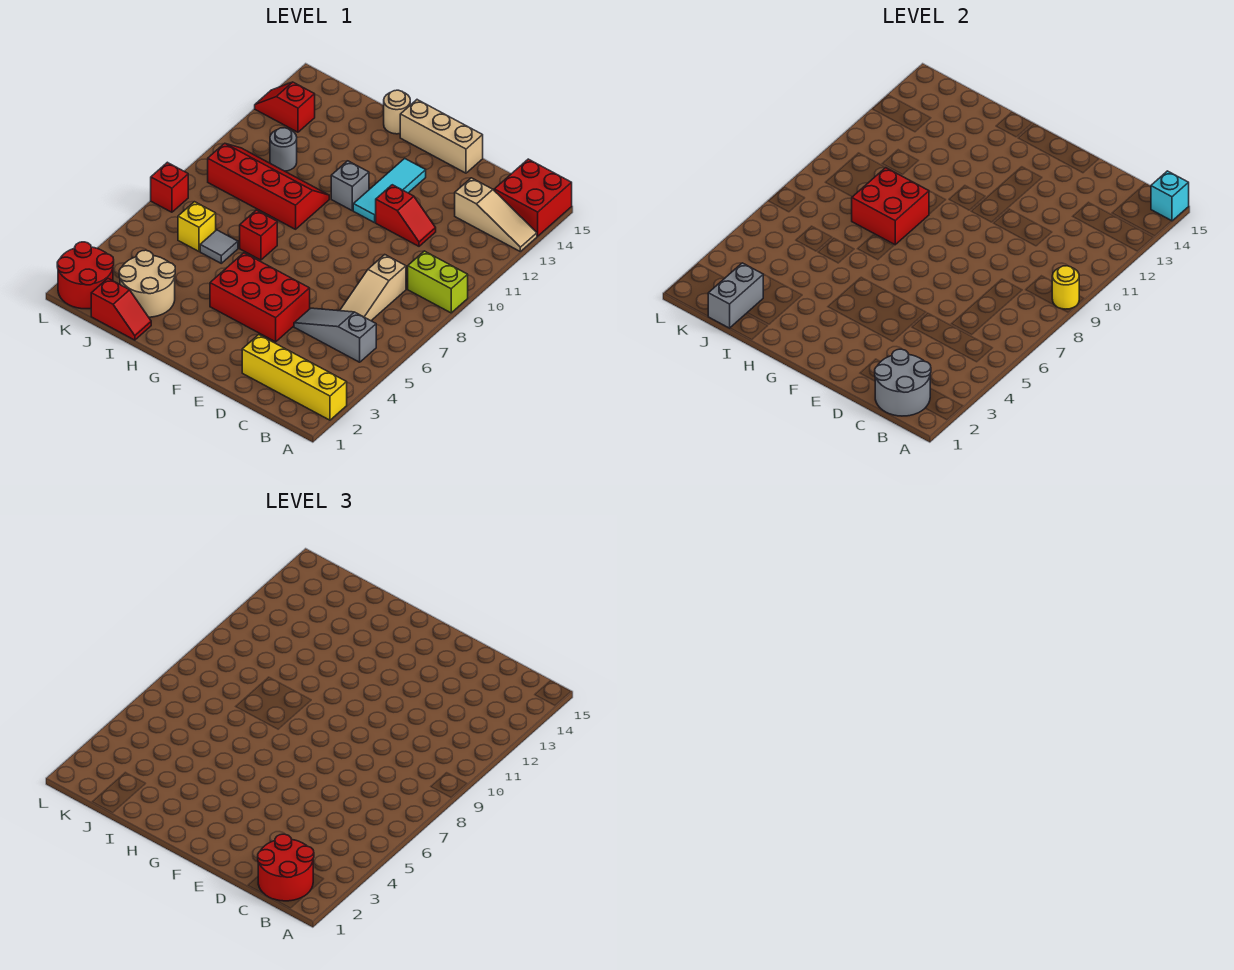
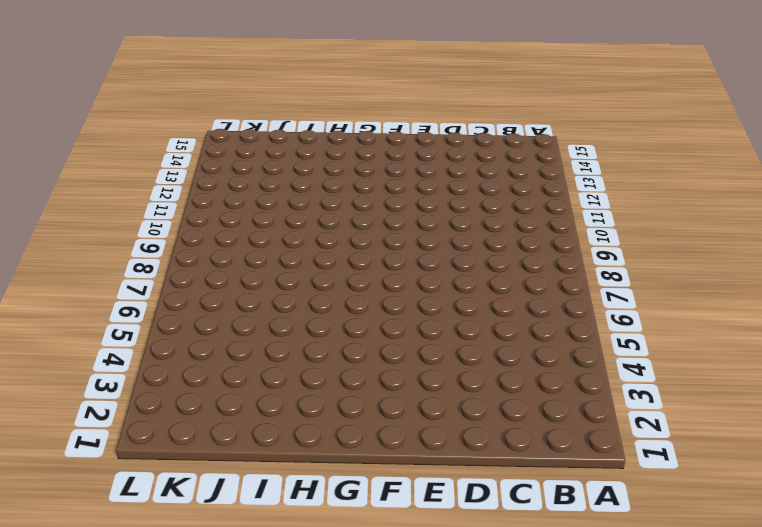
none -> yellow brick A2:D2 level 1
none -> lime brick A9:B9 level 1
none -> tan slope A13:C13 level 1 top C

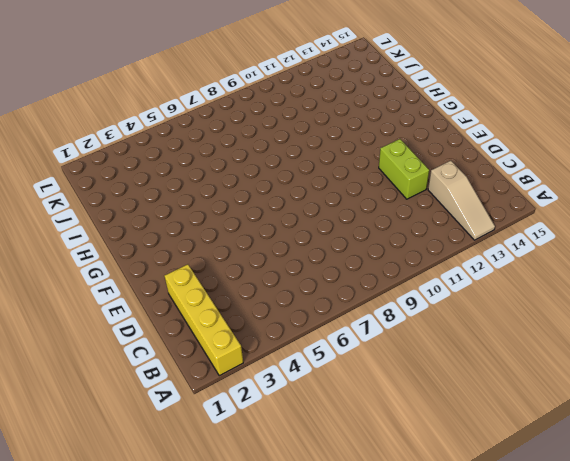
lime brick D12:E12 level 1 -> lime brick A9:B9 level 1
none -> red brick A14:B15 level 1
none -> grey slope B5:D5 level 1 top B
none -> tan slope C6:C8 level 1 top 8

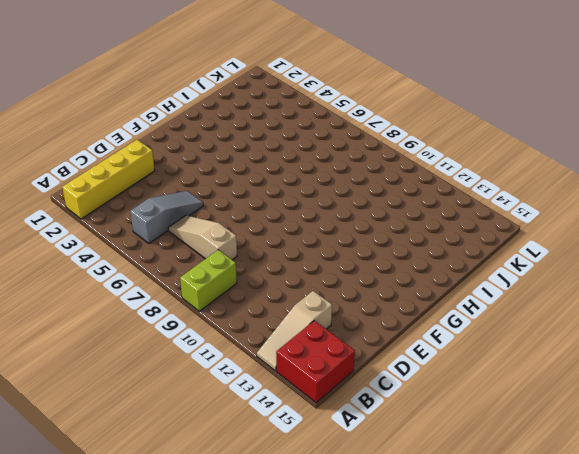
none -> red slope D11:E11 level 1 top E
none -> red brick E4:G5 level 1
none -> tan brick E15:G15 level 1

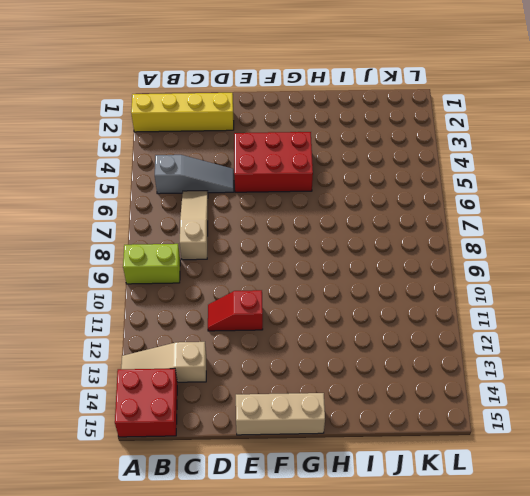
none -> cyan tile F11:F13 level 1
none -> grey brick G11 level 1
none -> red brick H7 level 1

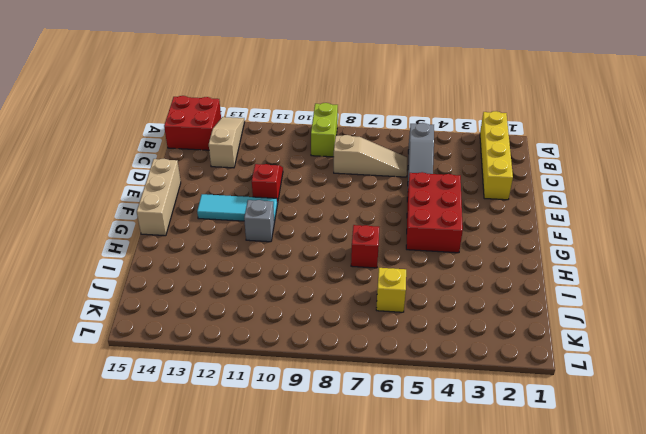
none -> red slope H9:K10 level 1 top 9
none -> tan round brick H15 level 1
none -> red slope I1:J1 level 1 top J

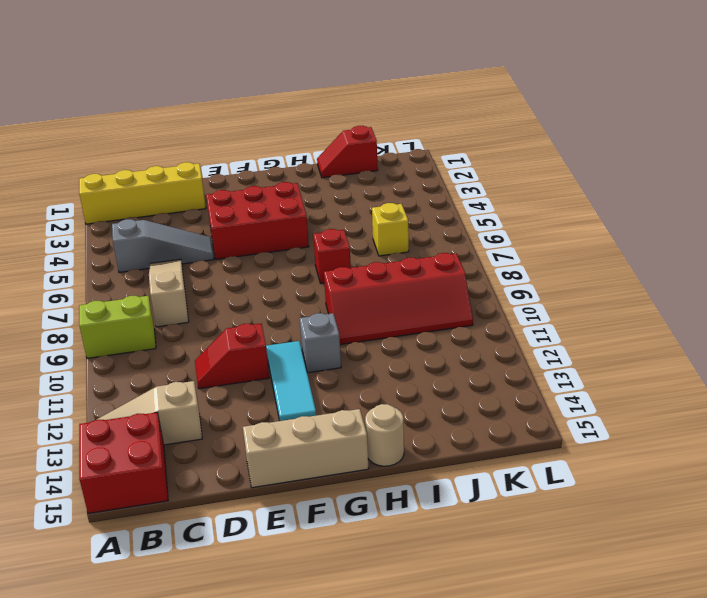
none -> tan round brick I2:J3 level 1
none -> grey tile I6 level 1
none -> grey round brick J11 level 1

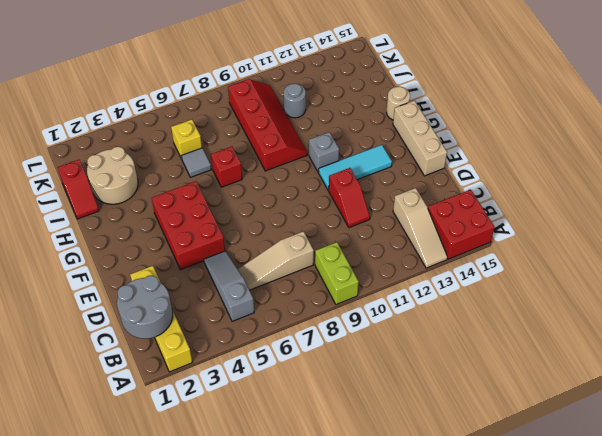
none -> red round brick K1:L2 level 1
none -> red slope K13:L13 level 1 top K
none -> red brick L7 level 1

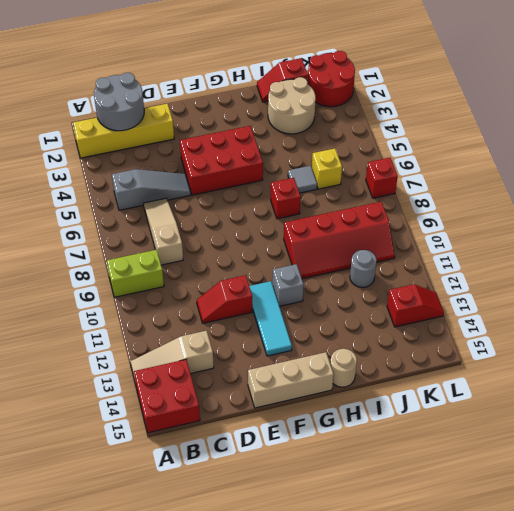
none -> yellow round brick A9 level 2
none -> cyan brick A15 level 2
none -> red brick H8:I9 level 2

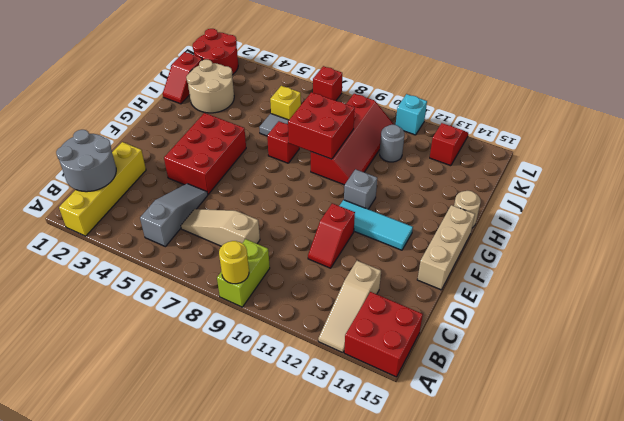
cyan brick L11 level 1 -> cyan brick A15 level 2
none -> grey brick J1:J2 level 2
none -> red round brick B1:C2 level 3

